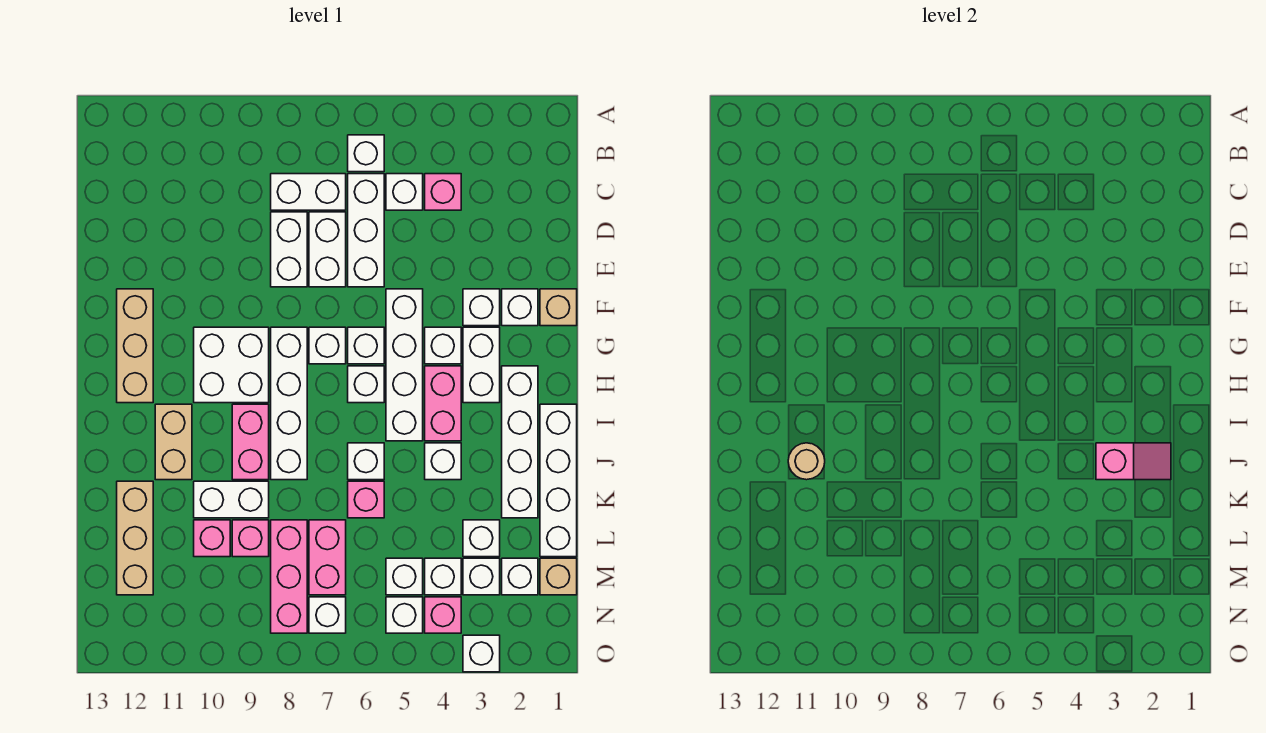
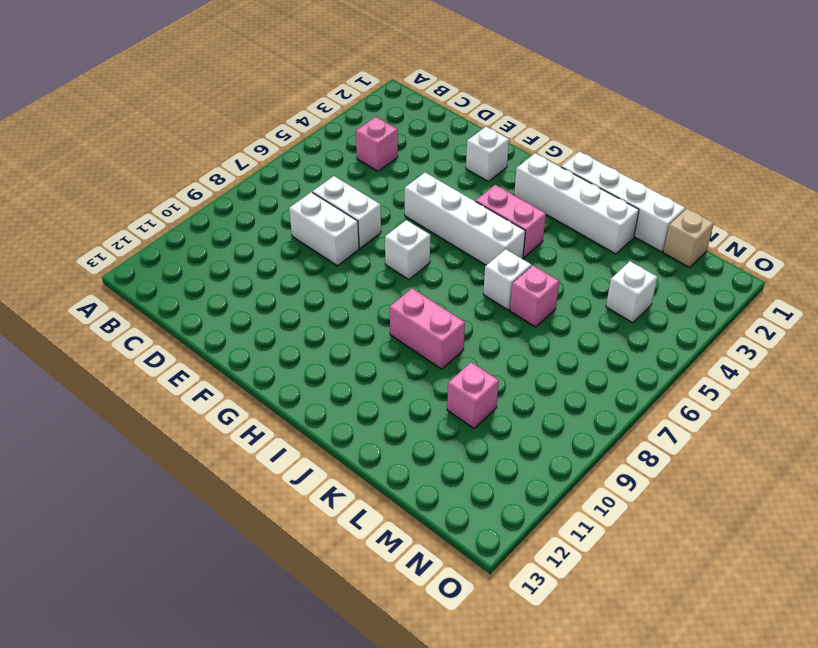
none -> white brick B6 level 1
none -> white brick C5 level 1
none -> white brick C6:E6 level 1
none -> white brick C7:C8 level 1

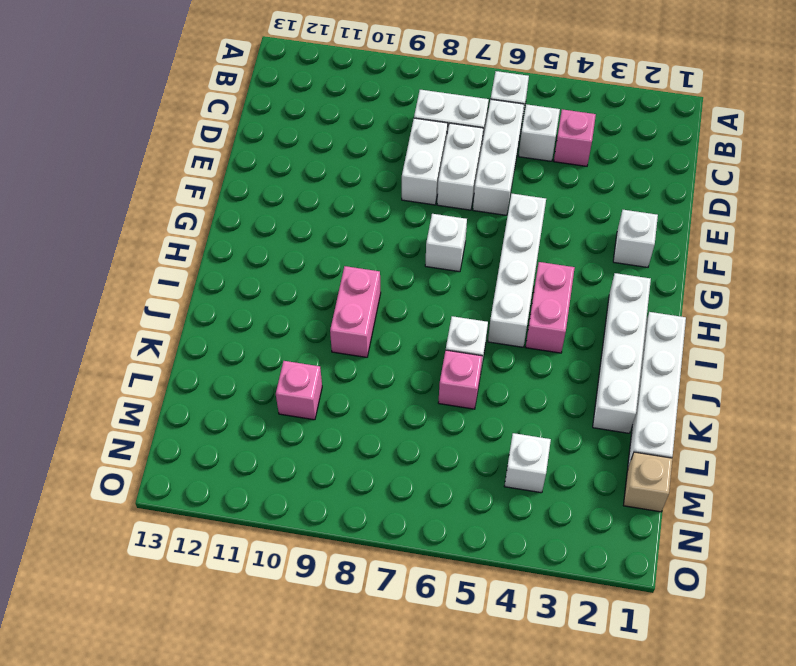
none -> tan brick F1 level 1
none -> white brick F3 level 1
none -> tan brick F12:H12 level 1
none -> white brick G3:H3 level 1

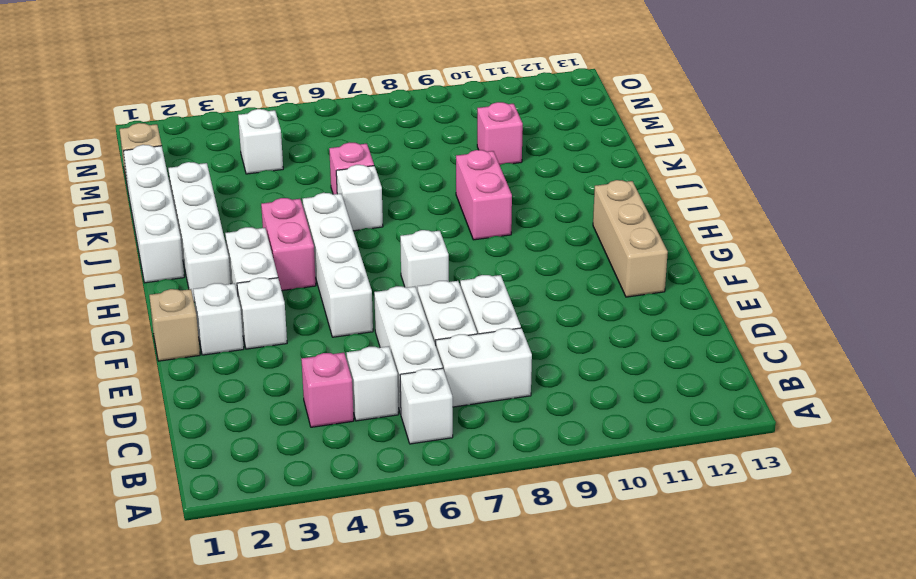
none -> white brick G4 level 1
none -> white brick G6 level 1
none -> white brick G8:J8 level 1
none -> white brick G9:H10 level 1

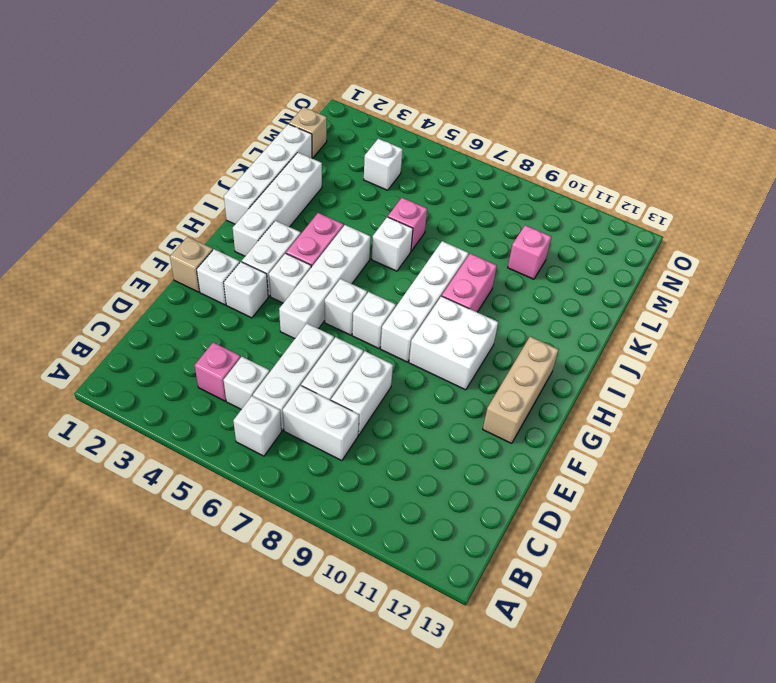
none -> white brick H6 level 1
none -> tan brick I11:J11 level 1
none -> white brick J4 level 1
none -> white brick K9:K10 level 1

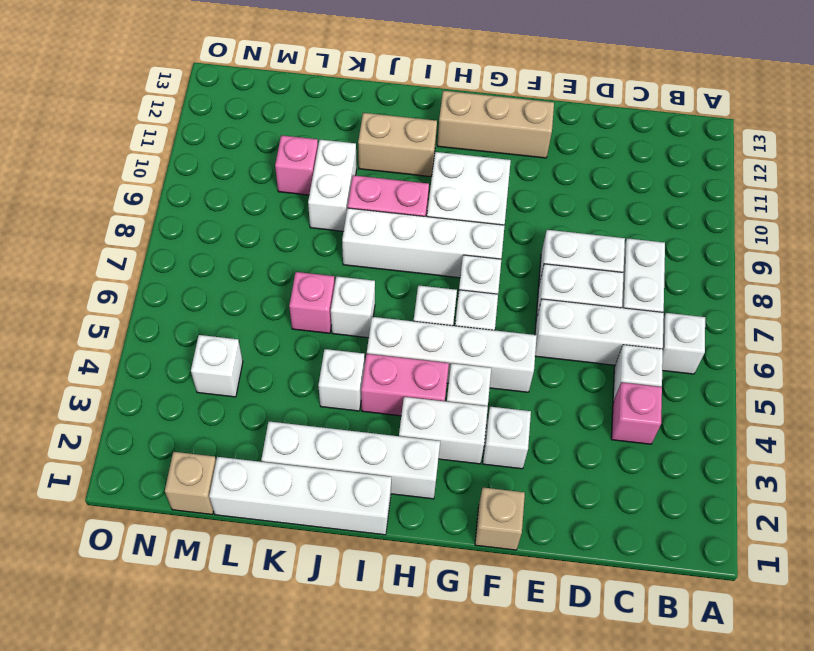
none -> white brick F2 level 1
none -> tan brick K12:M12 level 1
none -> white brick L3 level 1
none -> pink brick L7:M7 level 1

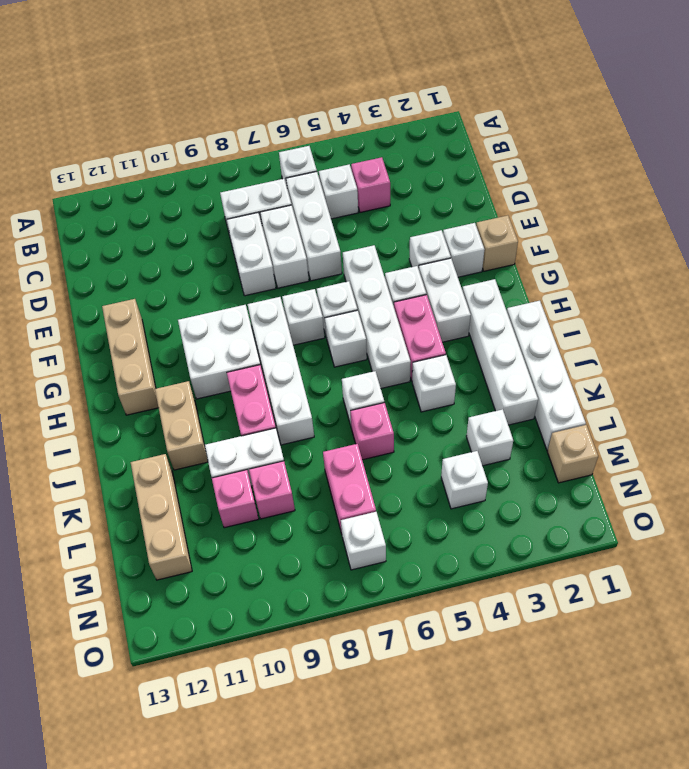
none -> pink brick L8:N8 level 1
none -> white brick M2 level 1
none -> white brick M3 level 1
none -> white brick M5 level 1

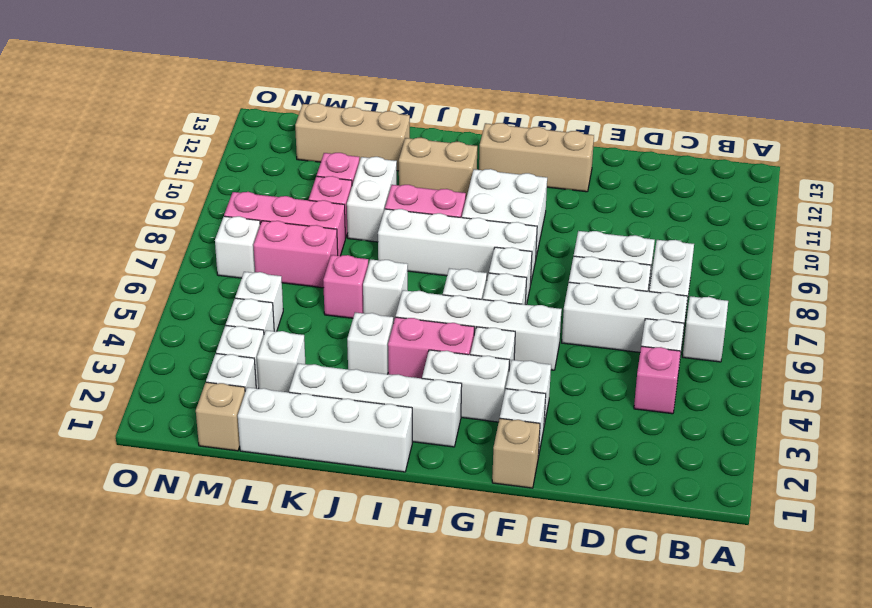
none -> pink brick N4 level 1
none -> white brick N5 level 1
none -> white brick O3 level 1
none -> pink slope J2:J3 level 2 top 3

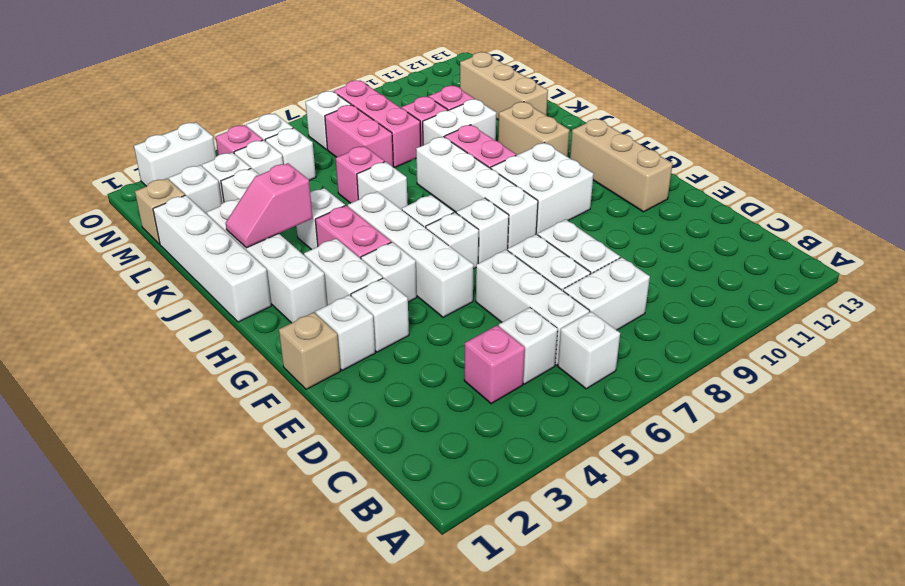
white brick O2:O3 level 1 -> white brick O3 level 1
none -> tan round brick J11 level 2

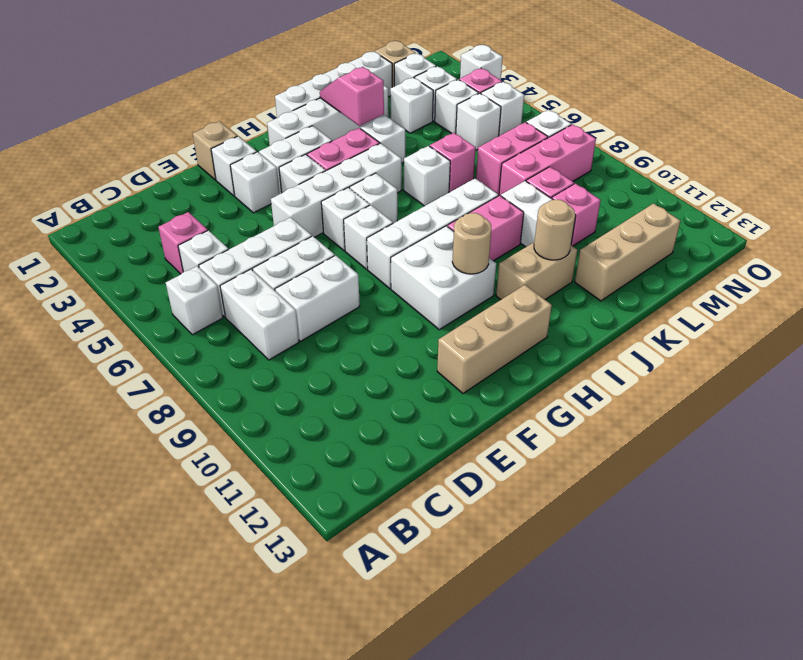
tan round brick H10 level 2 -> none

